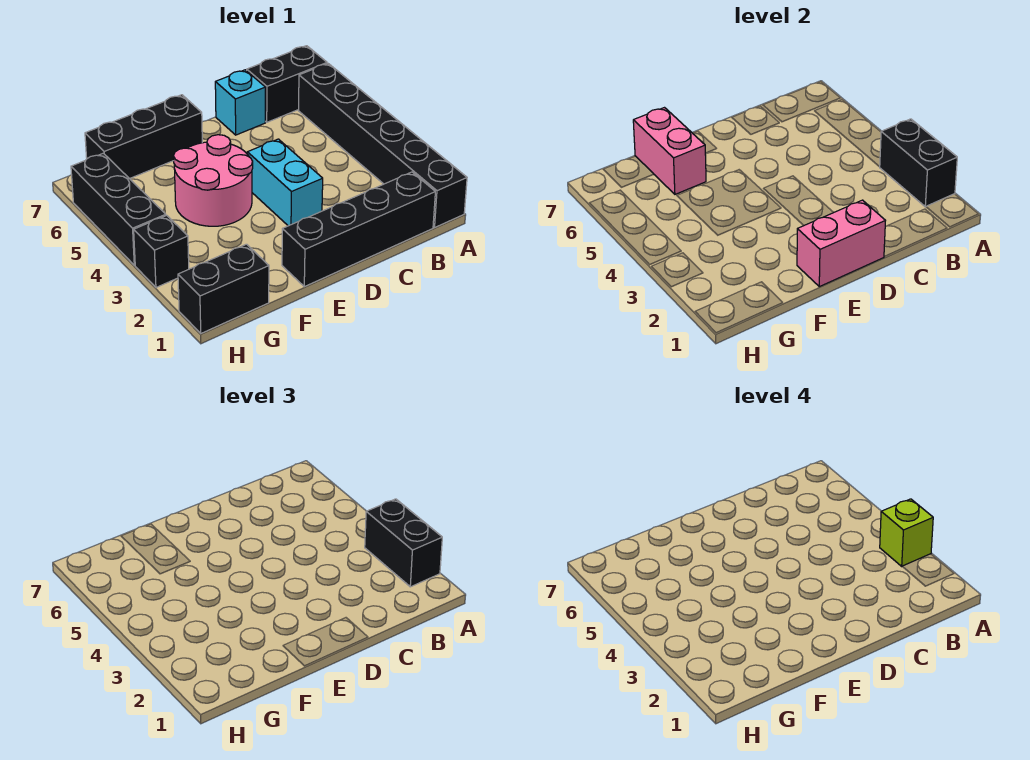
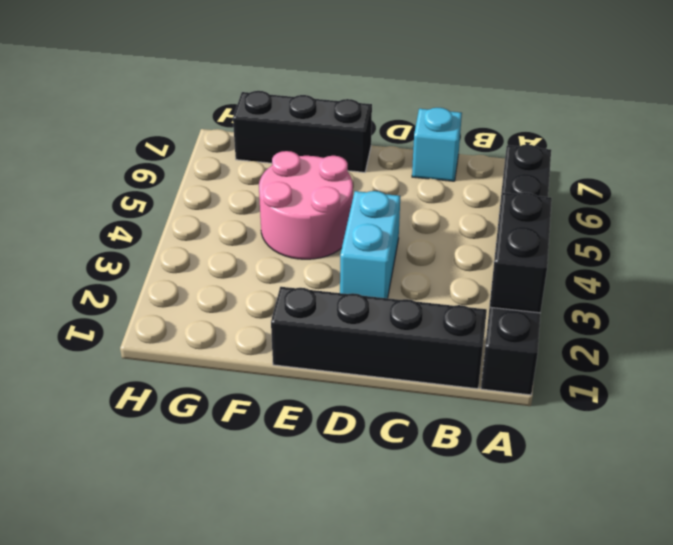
none -> black brick A7:B7 level 1
none -> black brick G1:H1 level 1
none -> black brick H3 level 1

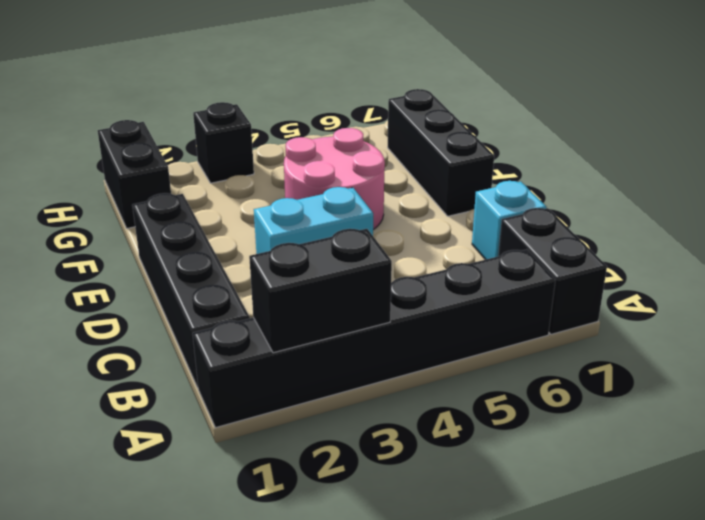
none -> black brick H4:H6 level 1
none -> pink brick D1:E1 level 2
none -> pink brick F6:F7 level 2

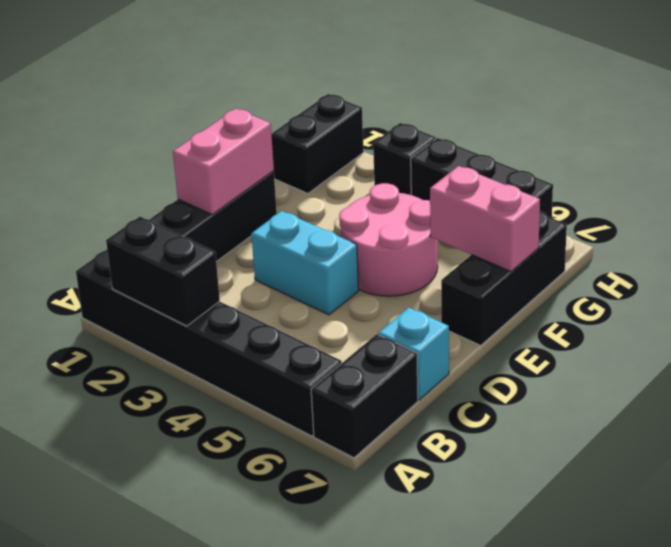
none -> black brick A2:A3 level 3
none -> lime brick A3 level 4

